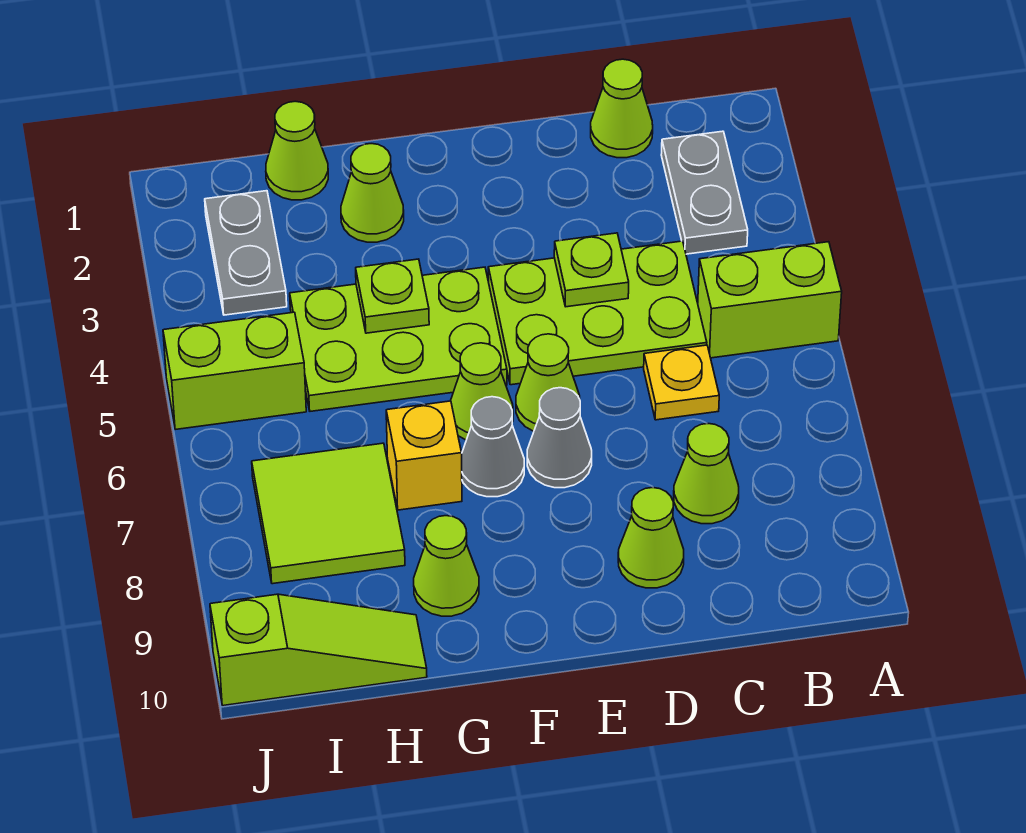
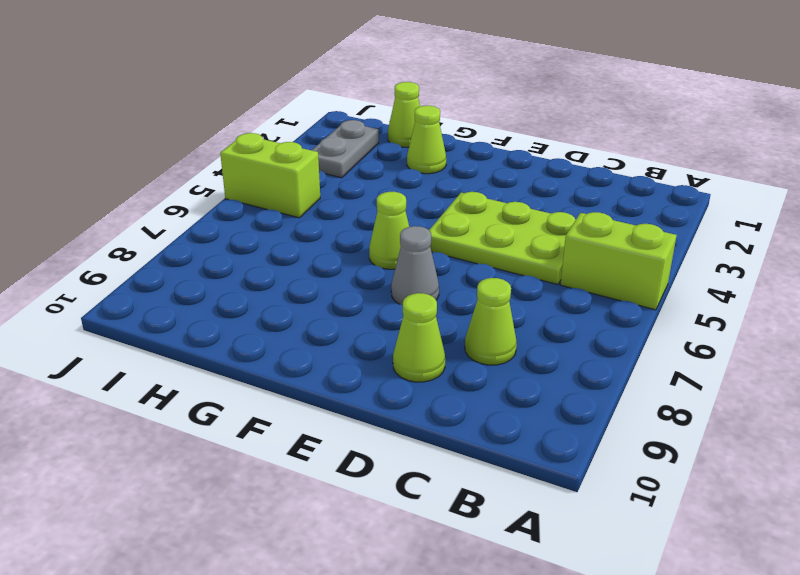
none -> grey plate B2:B3 level 1
none -> lime cone C1 level 1
none -> yellow plate C6 level 1

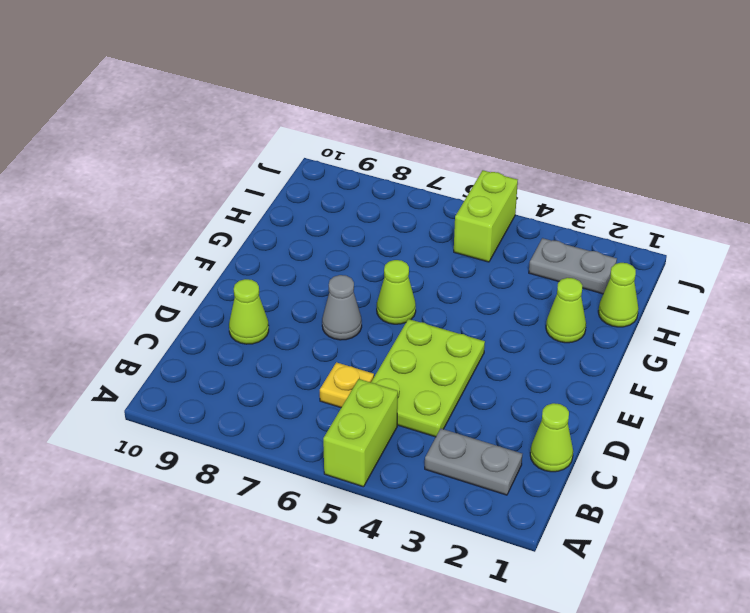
none -> lime cone C8 level 1
none -> lime cone E6 level 1
none -> lime plate F4:H5 level 1

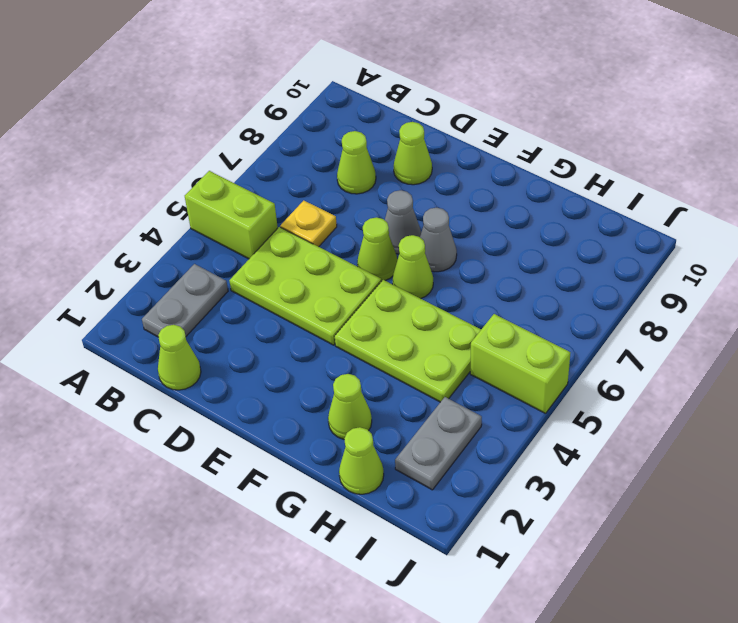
none -> yellow brick G7 level 1
none -> lime cone G9 level 1
none -> lime tile H7:I8 level 1

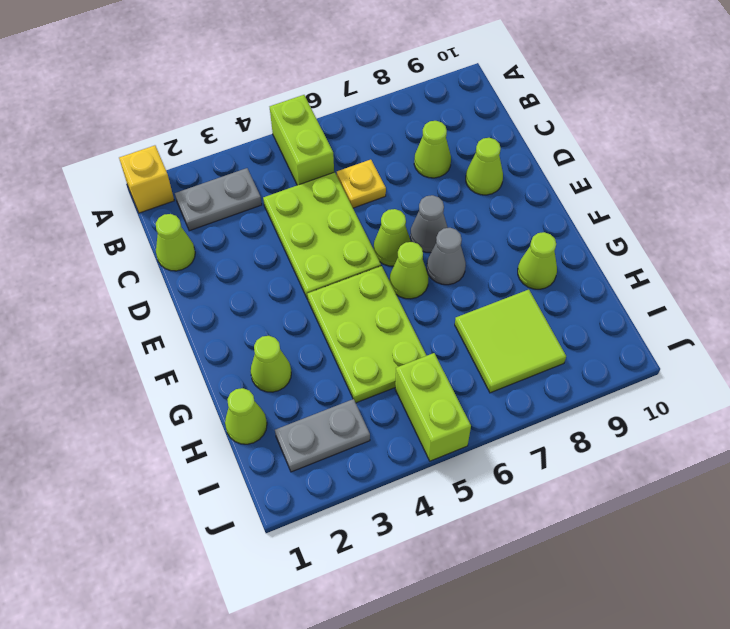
yellow brick A1 level 1 -> yellow brick G7 level 1
none -> lime slope H10:J10 level 1 top J
none -> lime plate D4 level 2
none -> lime plate G4 level 2

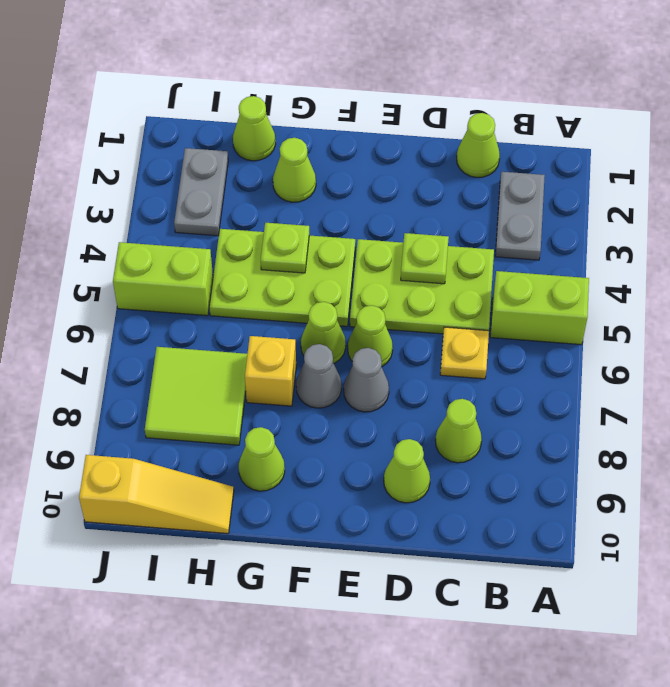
yellow slope H10:J10 level 1 top J -> lime slope H10:J10 level 1 top J

